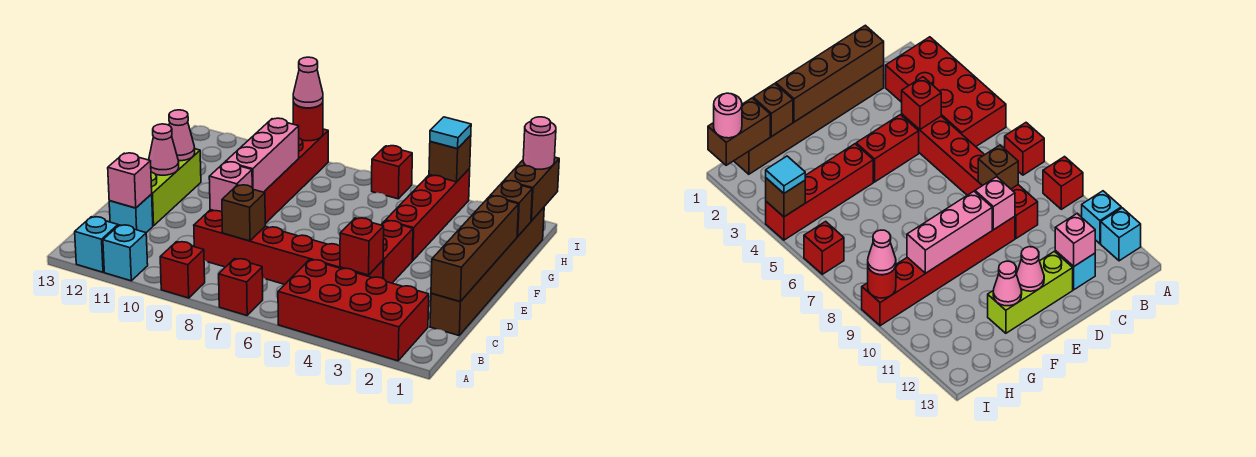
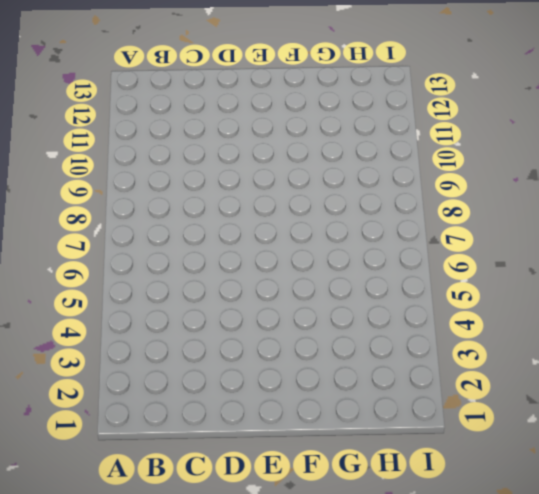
none -> red brick A2:B5 level 1
none -> red brick A7 level 1
none -> red brick A9 level 1

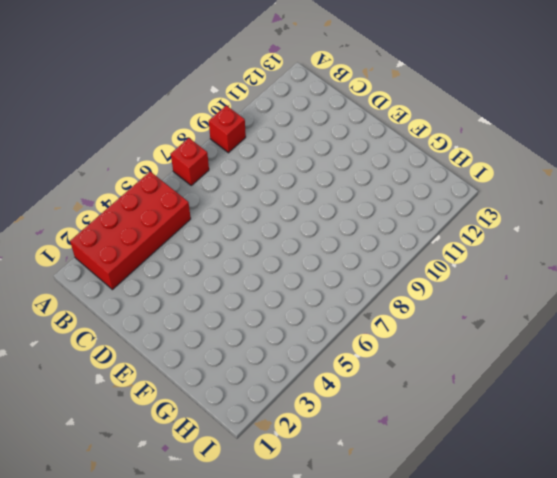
none -> cyan brick A11 level 1
none -> cyan brick A12 level 1
none -> brown brick C1:H1 level 1

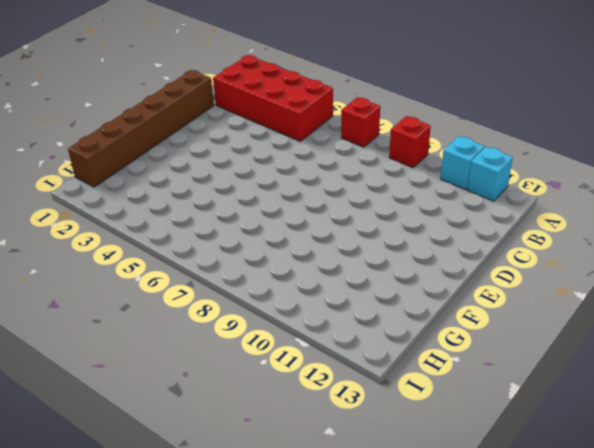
none -> red brick C4:C9 level 1
none -> cyan brick C12 level 1
none -> red brick D4:E4 level 1

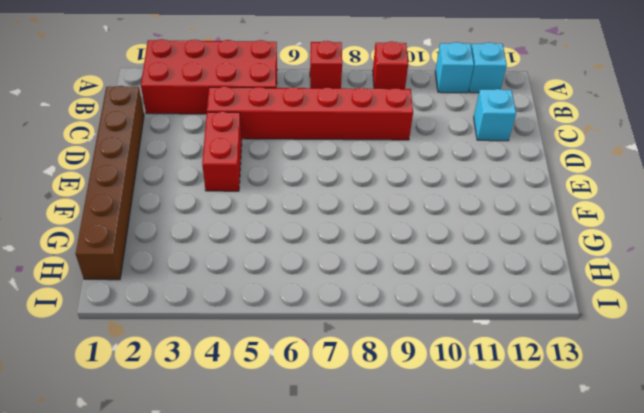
none -> red brick D9:I9 level 1
none -> lime brick D12:F12 level 1
none -> red brick F4:I4 level 1

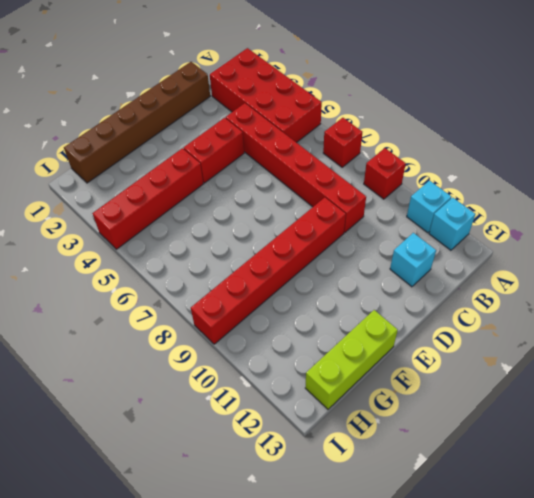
lime brick F13:H13 level 1 -> lime brick D12:F12 level 1
none -> red brick I6 level 1
none -> brown brick C1:F1 level 2
none -> red brick C4 level 2

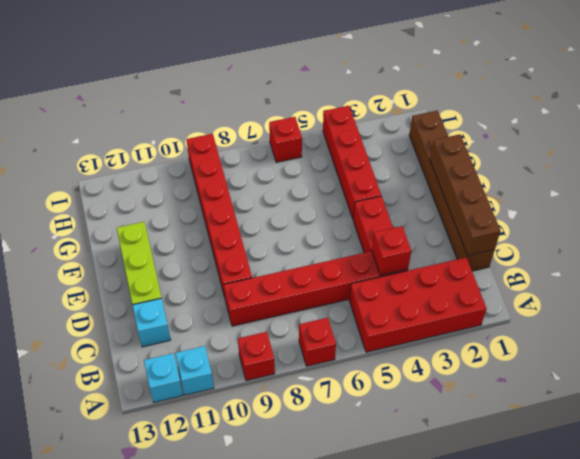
none -> brown brick C8 level 2
none -> pink brick C12 level 2
none -> pink brick D9 level 2

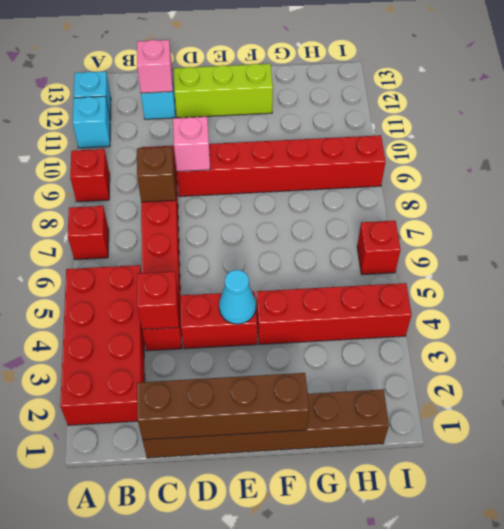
cyan cone E4 level 2 -> none
none -> pink brick E9:G9 level 2
none -> pink cone E12 level 2
none -> pink cone F12 level 2

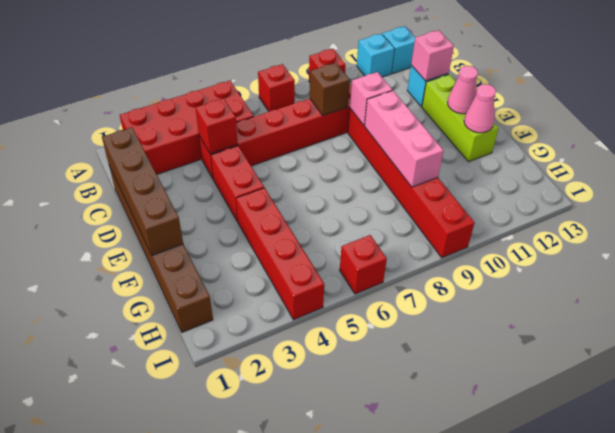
none -> brown brick G1 level 2
none -> brown brick H1:I1 level 2
none -> brown brick I4 level 2

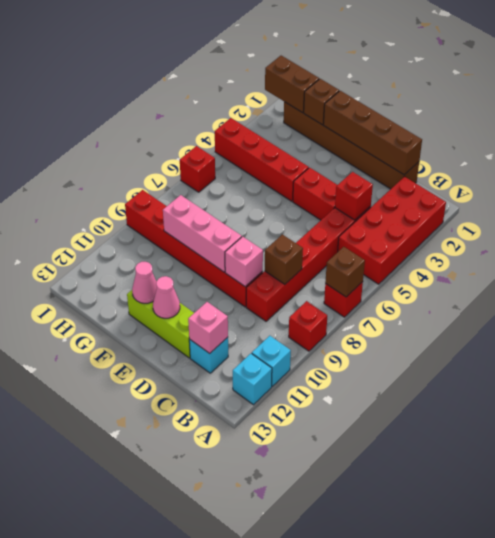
brown brick A7 level 2 -> brown brick I4 level 2
none -> red round brick I9 level 2
none -> pink round brick I1 level 3
none -> cyan tile I4 level 3

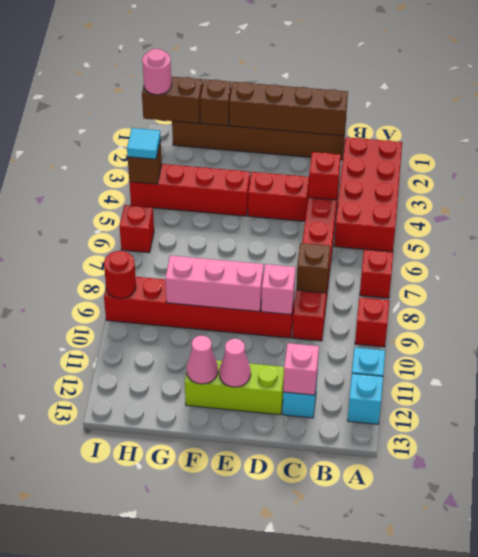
none -> pink cone I9 level 3

